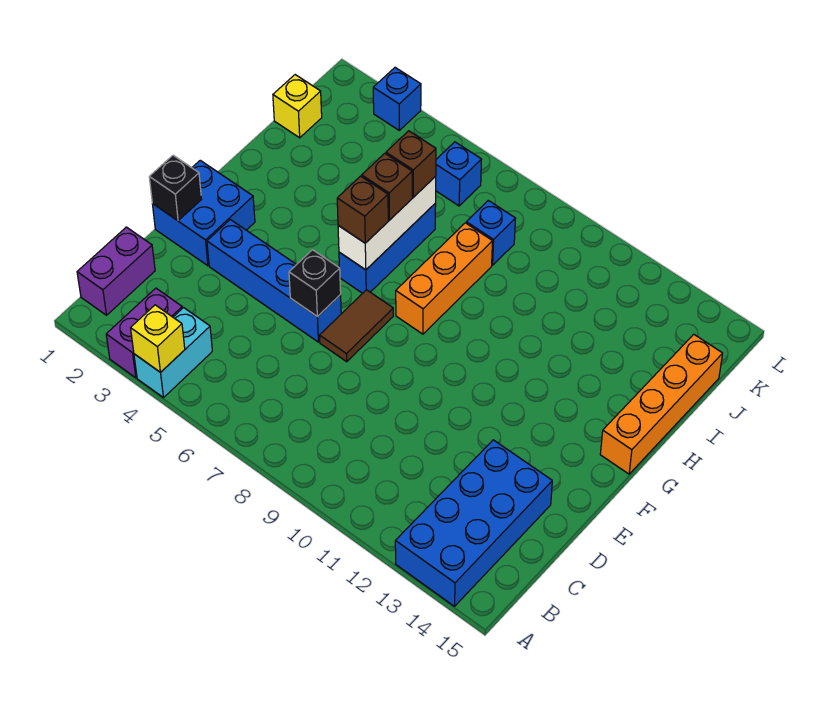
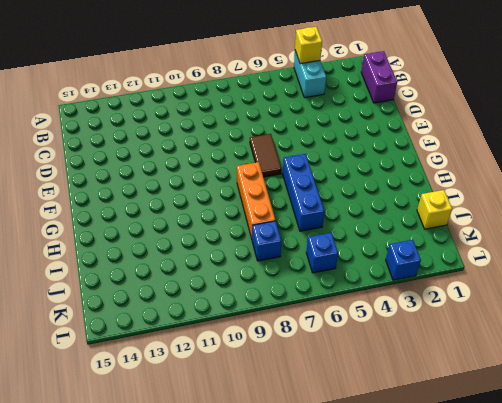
none -> purple brick A3:B3 level 1
none -> blue brick A13:D14 level 1
none -> blue brick E1:F2 level 1

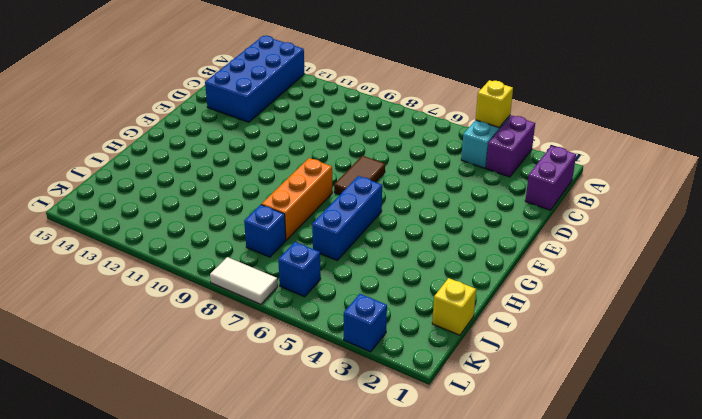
white tile L7:L8 level 1 -> none
none -> blue brick E1:F2 level 1
none -> blue brick E3:E6 level 1
none -> orange brick G15:J15 level 1

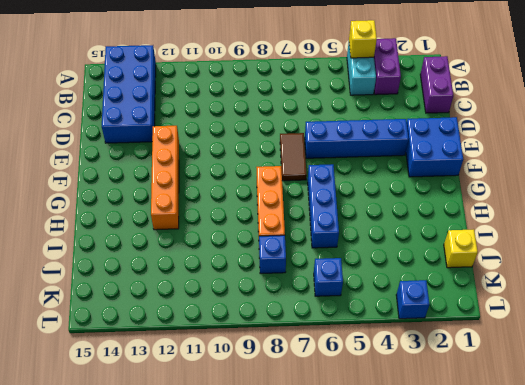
orange brick E12:H12 level 1 -> orange brick G15:J15 level 1
none -> black brick E1 level 2
none -> black brick E6 level 2
none -> white brick G6:I6 level 2

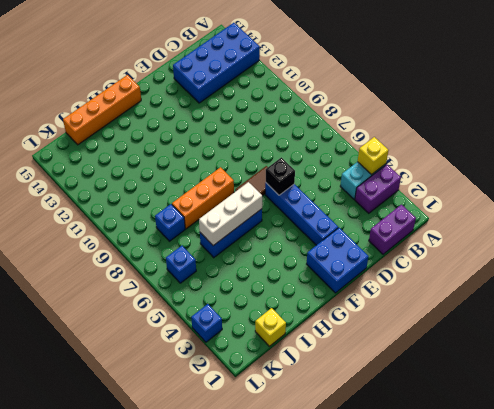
none -> black brick E1 level 2
none -> brown brick G6 level 3
none -> brown brick H6 level 3

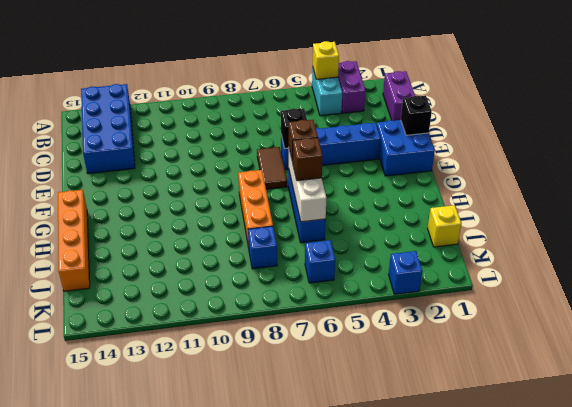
none -> brown brick I6 level 3

